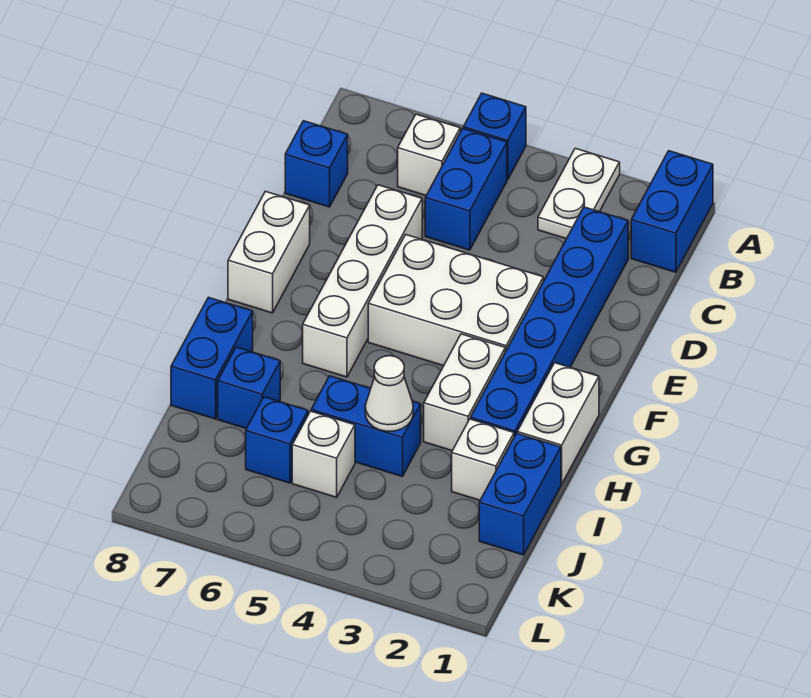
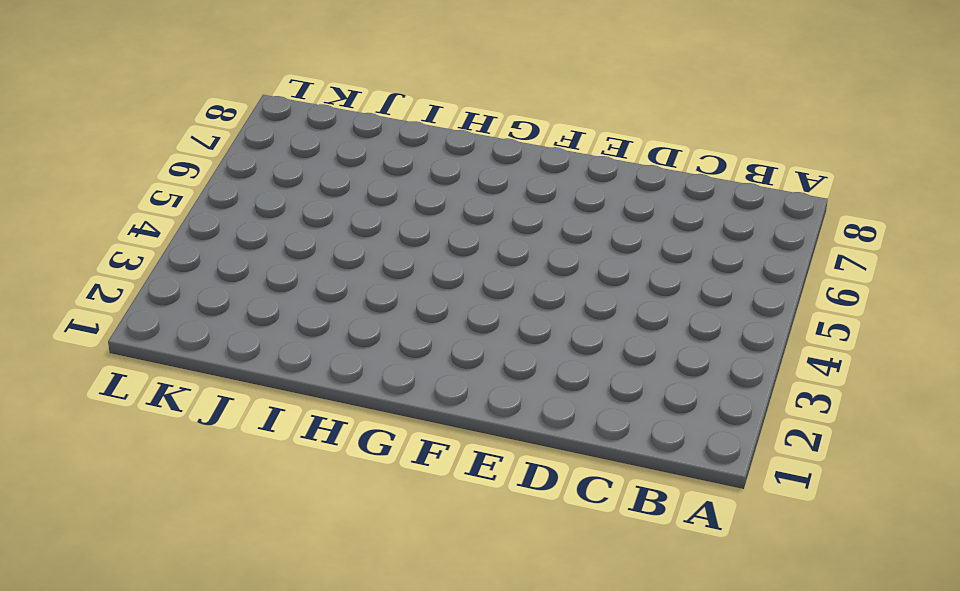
none -> blue brick A1:B1 level 1
none -> white plate A3:B3 level 1
none -> blue brick A5 level 1

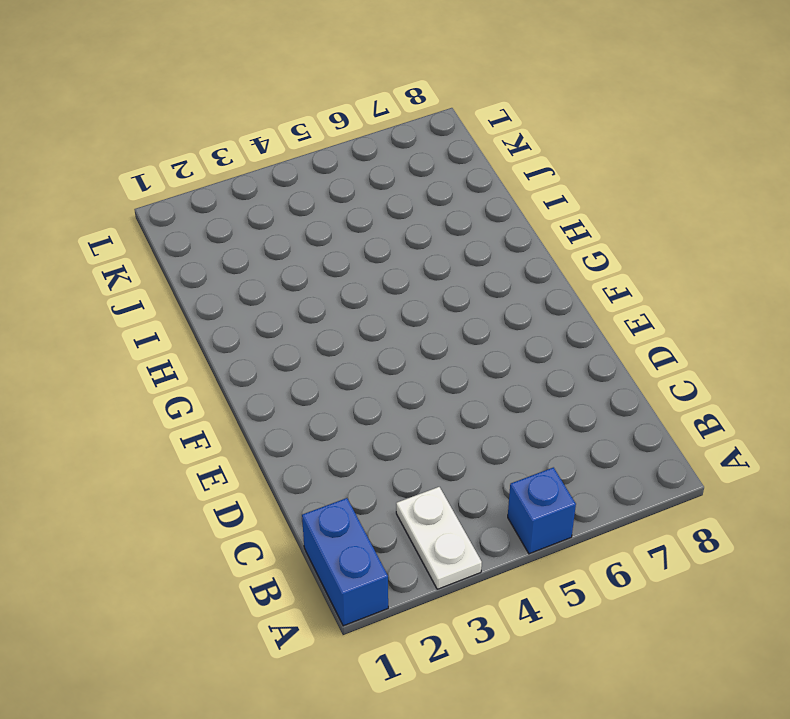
none -> blue brick B5:C5 level 1
none -> white brick B6 level 1
none -> blue brick C2:H2 level 1

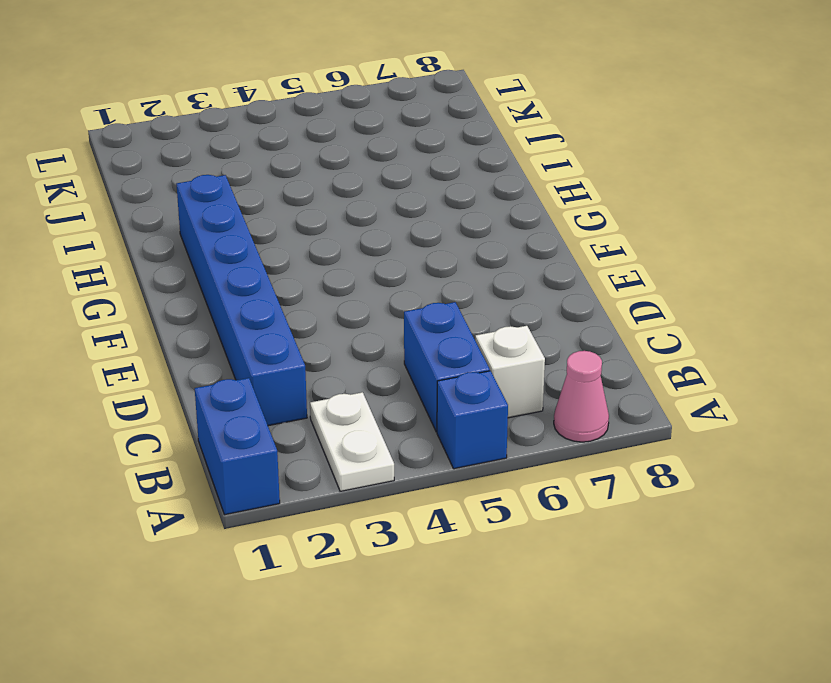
pink cone A7 level 1 -> none
none -> blue brick C8 level 1
none -> white brick D6:G6 level 1
none -> white brick E3:F5 level 1

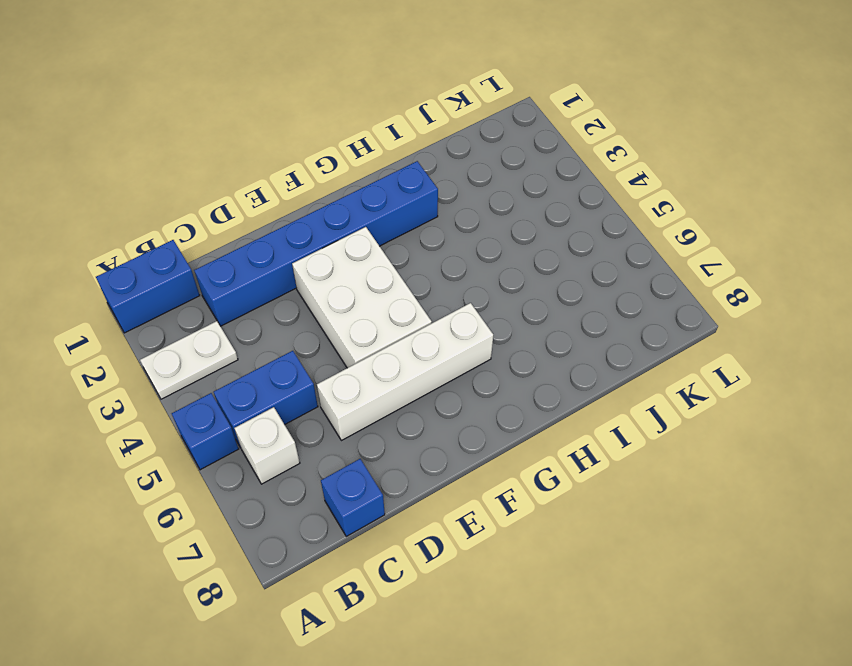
none -> white brick E8:F8 level 1
none -> white brick G1:H1 level 1
none -> white brick G3:H3 level 1

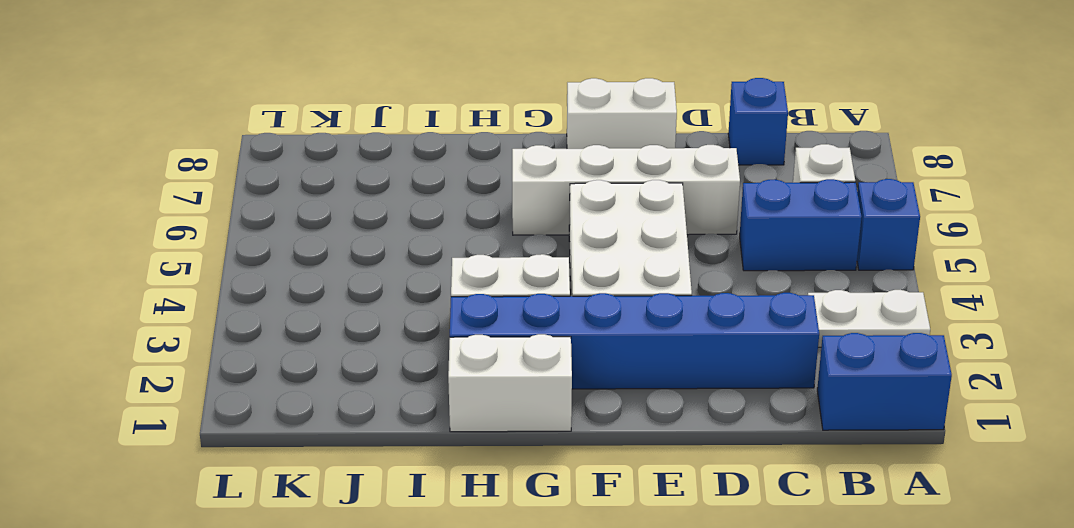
none -> blue brick H8:I8 level 1
none -> blue brick I1:J1 level 1
none -> white brick I2 level 1

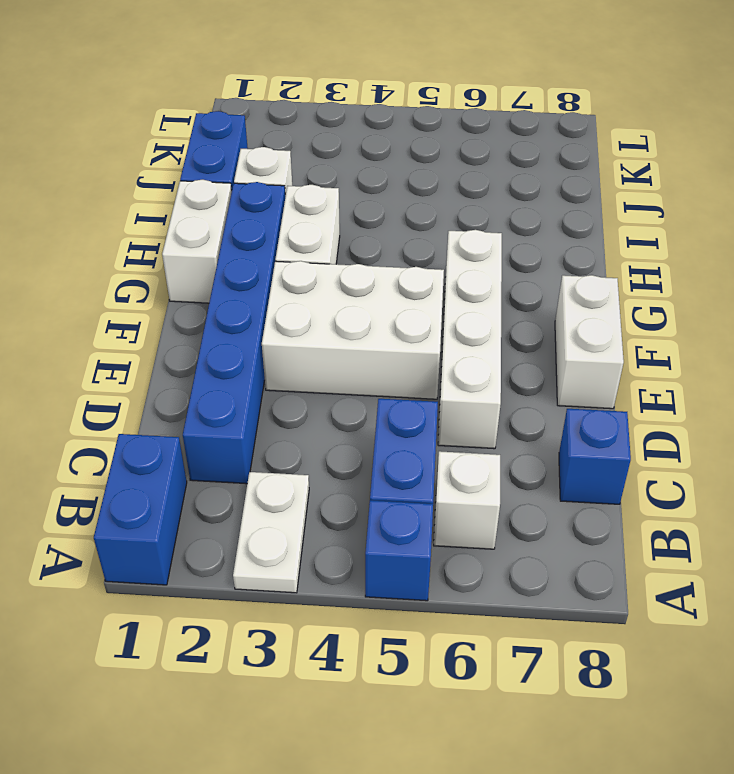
none -> blue brick H8:I8 level 1
none -> blue brick I4:I5 level 1
none -> blue brick I7 level 1

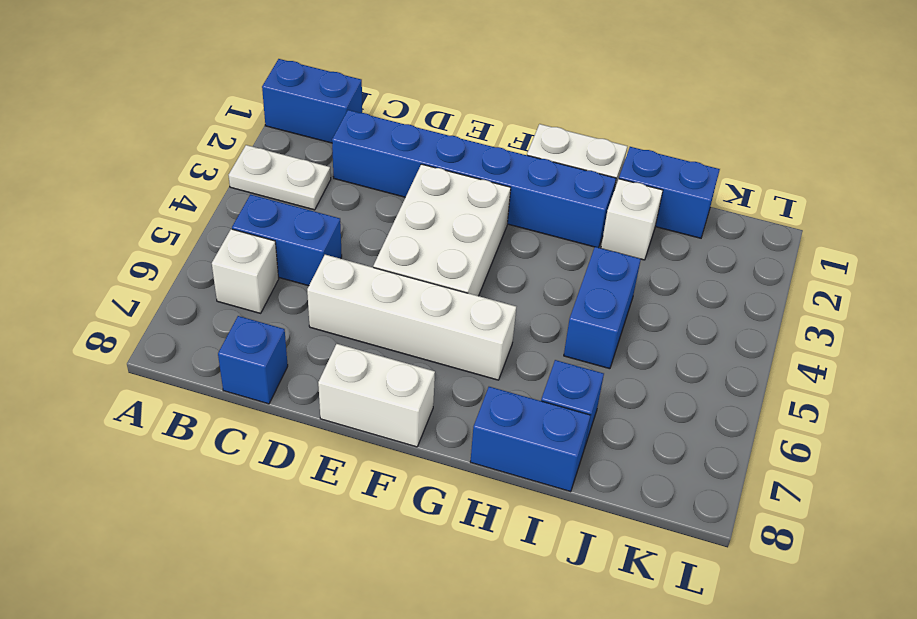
none -> blue brick A5 level 1
none -> white brick G3:H3 level 1
none -> white brick J5 level 1

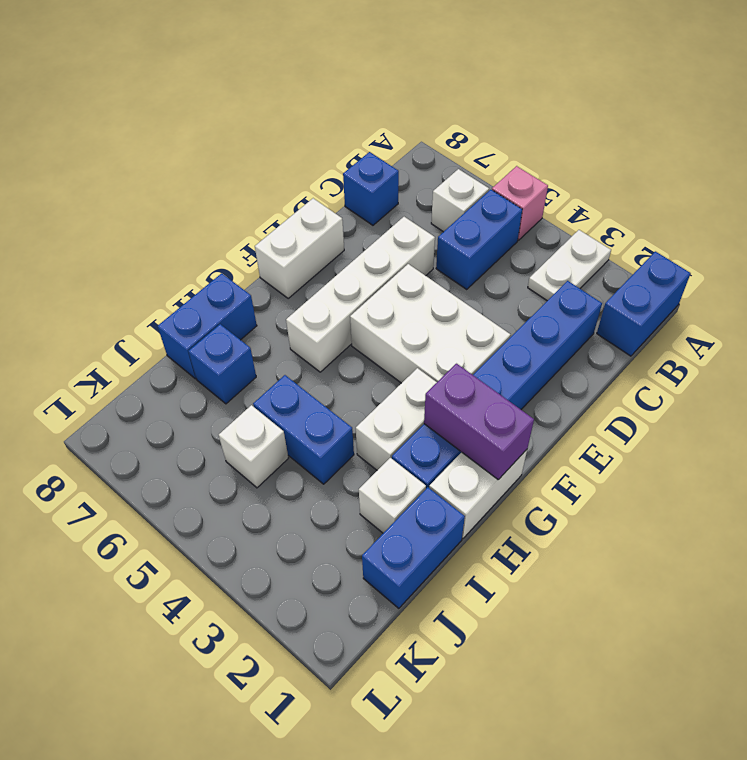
pink brick A5 level 1 -> blue brick A5 level 1
purple brick G1:G2 level 2 -> none
none -> blue brick J6 level 1
none -> white cone I4 level 2

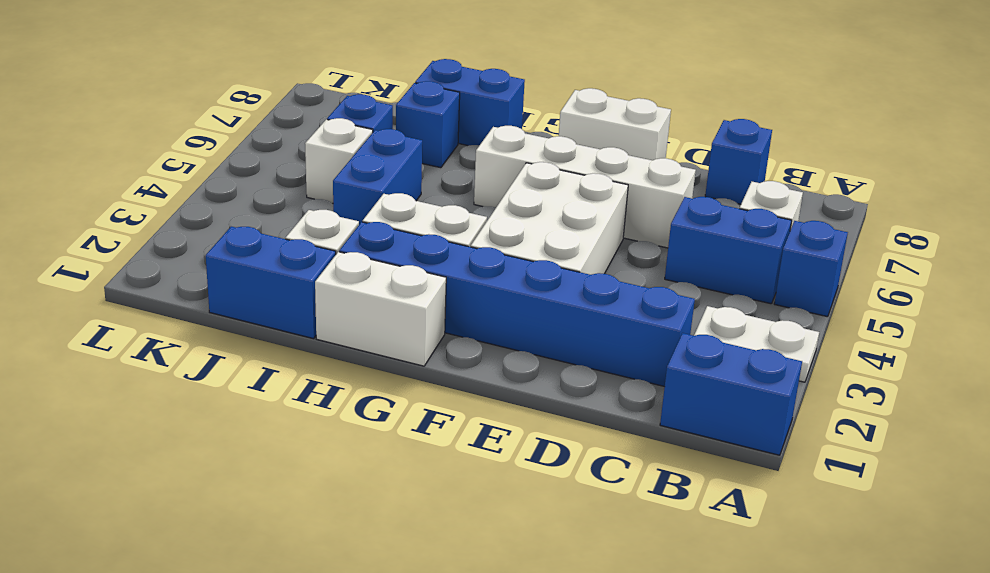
none -> white cone I4 level 2

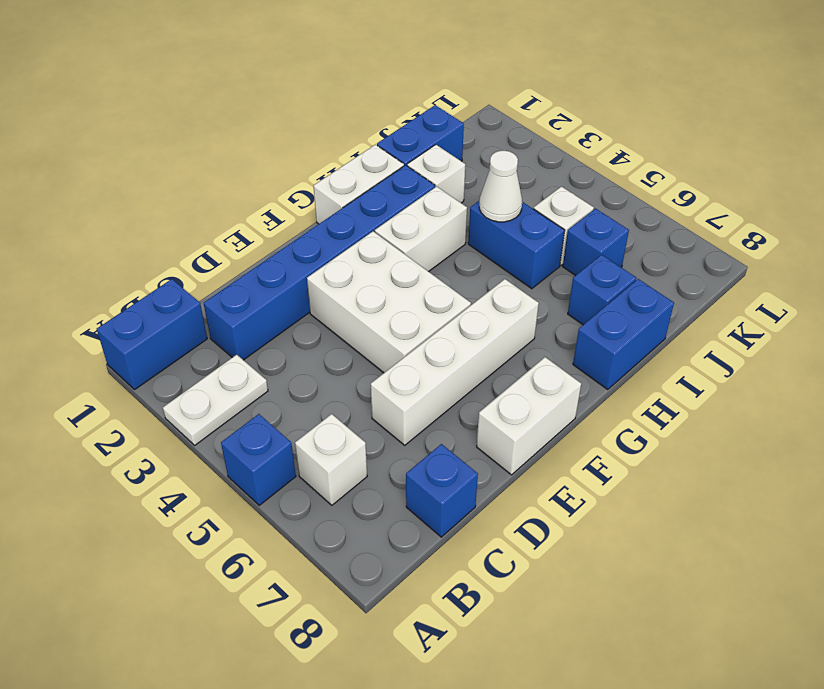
none -> blue brick B5:C5 level 1

